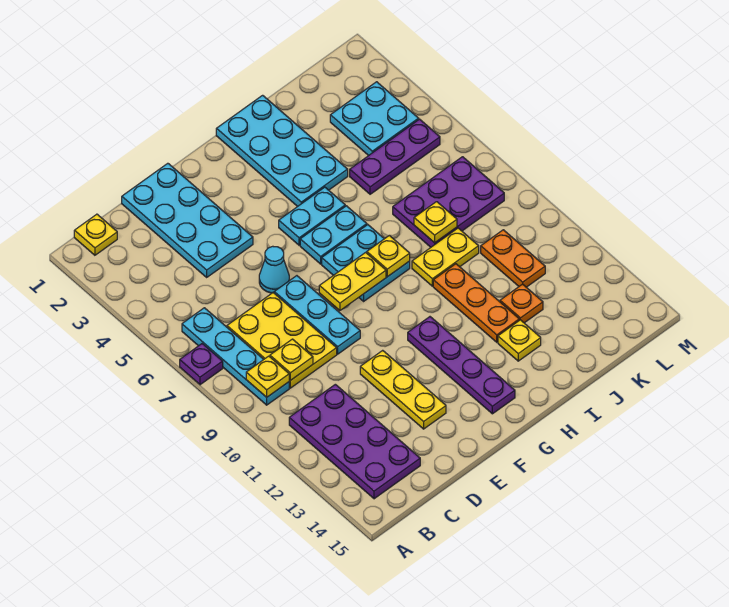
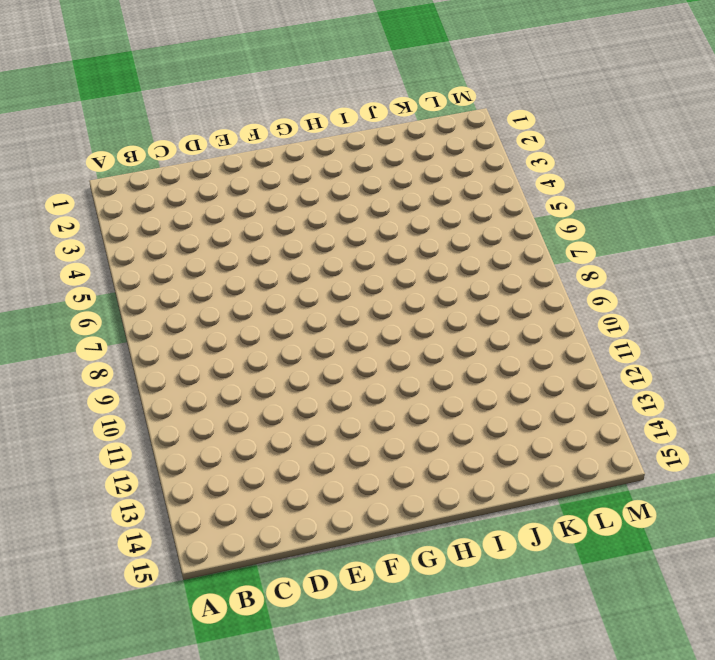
none -> purple plate A7 level 1
none -> yellow plate B1 level 1
none -> cyan plate B6:B9 level 1

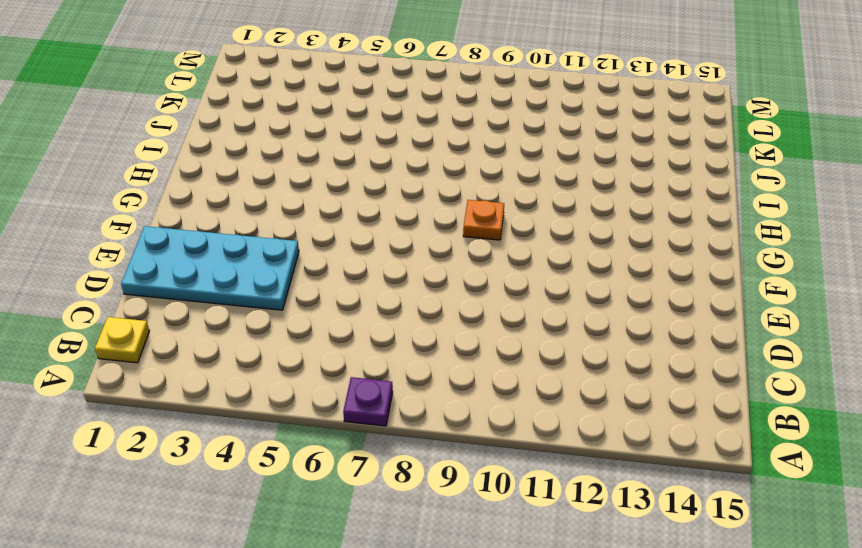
orange plate G9 level 1 -> orange plate J12 level 1
none -> cyan plate B6:B9 level 1
none -> purple plate B11:C14 level 1
none -> yellow plate C7:D9 level 1

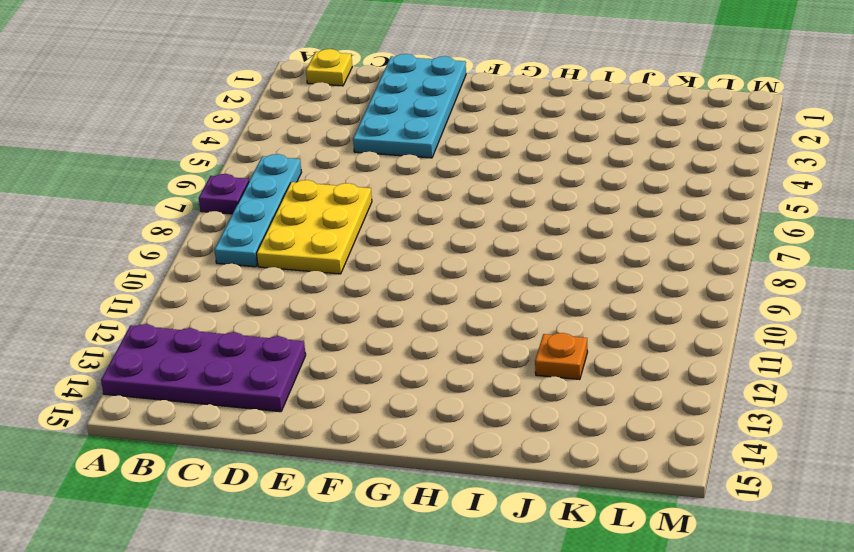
purple plate A13:D14 level 1 -> purple plate B11:C14 level 1
none -> cyan cone E6 level 1
none -> cyan plate E7:E9 level 1
none -> yellow plate E11:E13 level 1

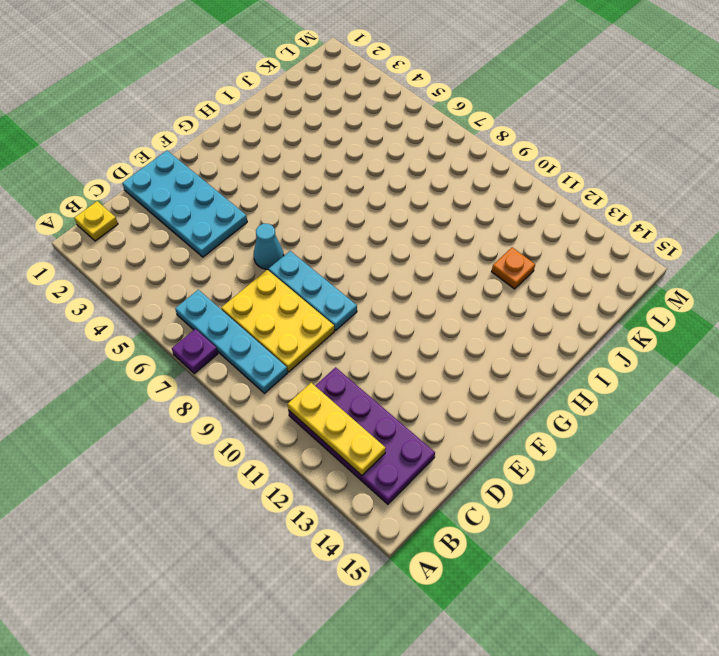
yellow plate B11:B13 level 2 -> yellow plate E11:E13 level 1
none -> cyan plate G5:H5 level 1
none -> cyan plate G6:H6 level 1
none -> cyan plate G7:H8 level 1

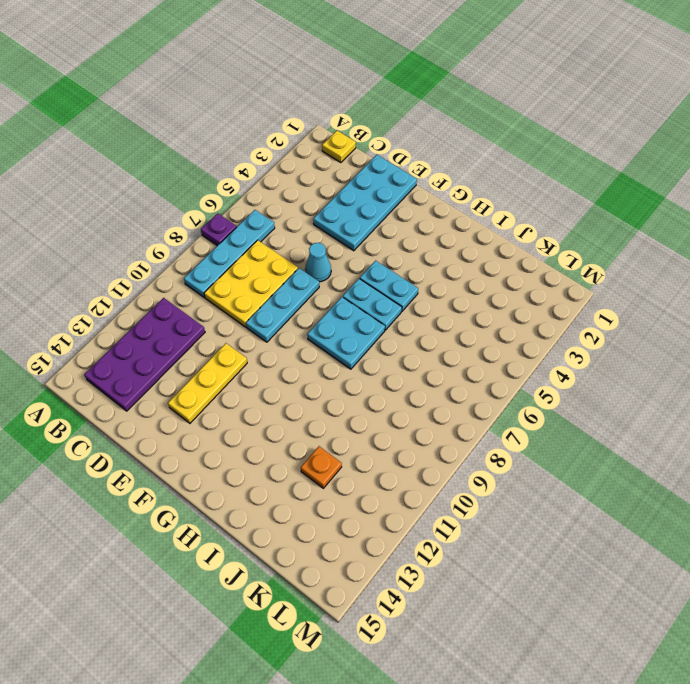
none -> purple plate G11:G14 level 1
none -> cyan plate H1:I4 level 1
none -> yellow plate I9:J9 level 1

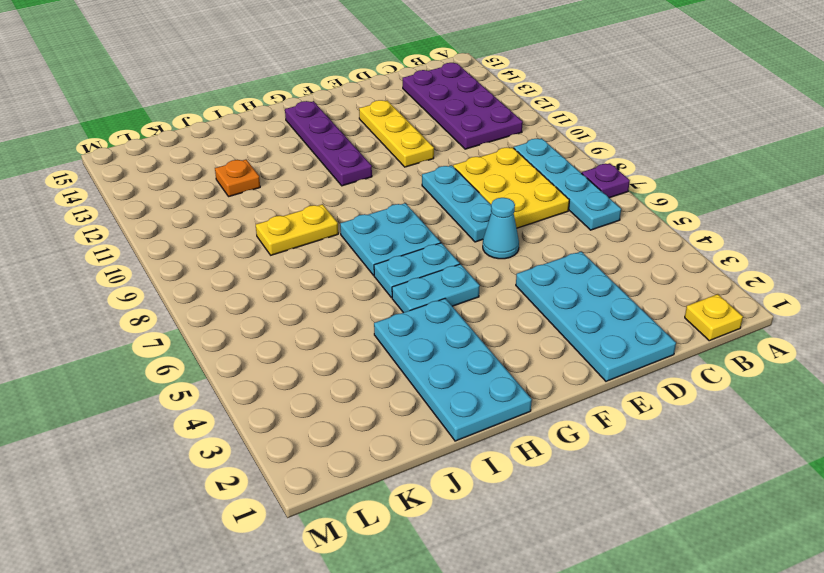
none -> orange plate I10:I12 level 1
none -> yellow plate I13 level 1
none -> purple plate J5:L5 level 1

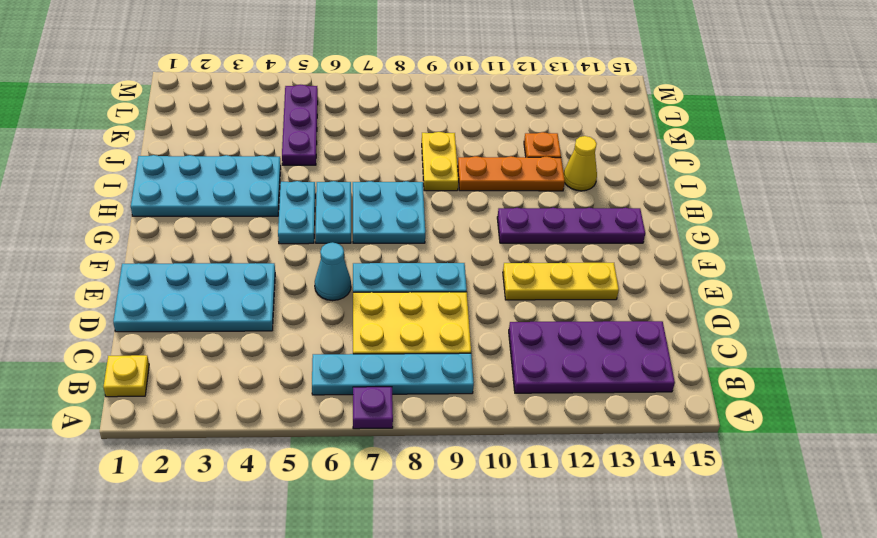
yellow cone I13 level 1 -> yellow plate I13 level 1
none -> purple plate J7:L8 level 1
none -> cyan plate K3:L4 level 1
none -> orange plate K10:K11 level 1

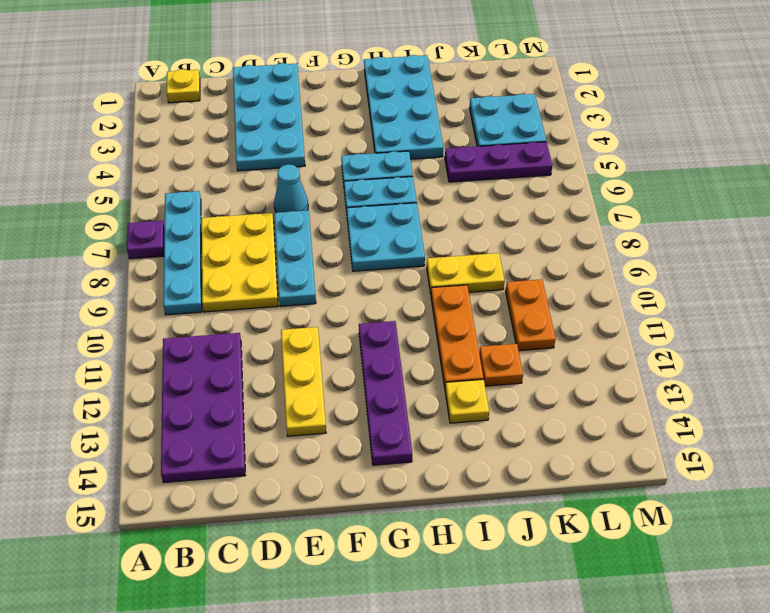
none -> purple plate J7:L8 level 1
none -> yellow plate B9 level 2
none -> yellow plate C9 level 2

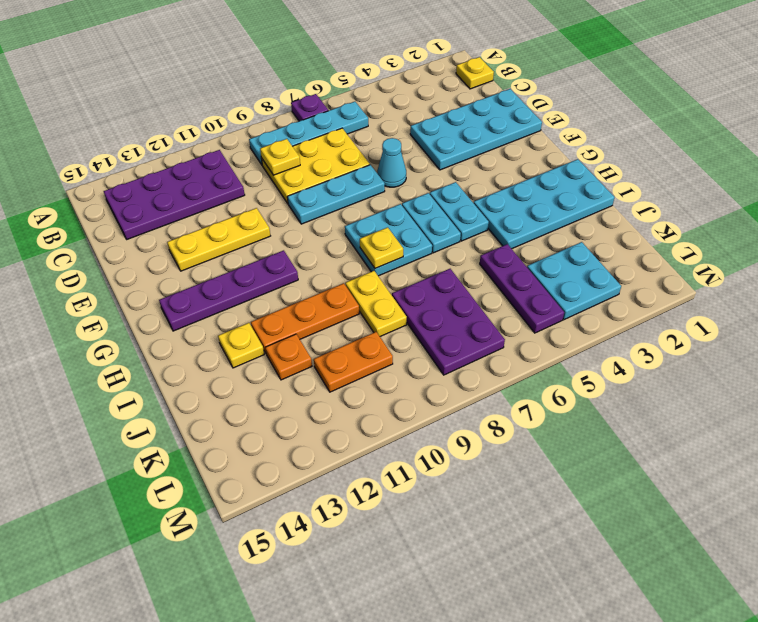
none -> yellow plate B9 level 2
none -> yellow plate F8:G8 level 2
none -> yellow plate J8 level 2

